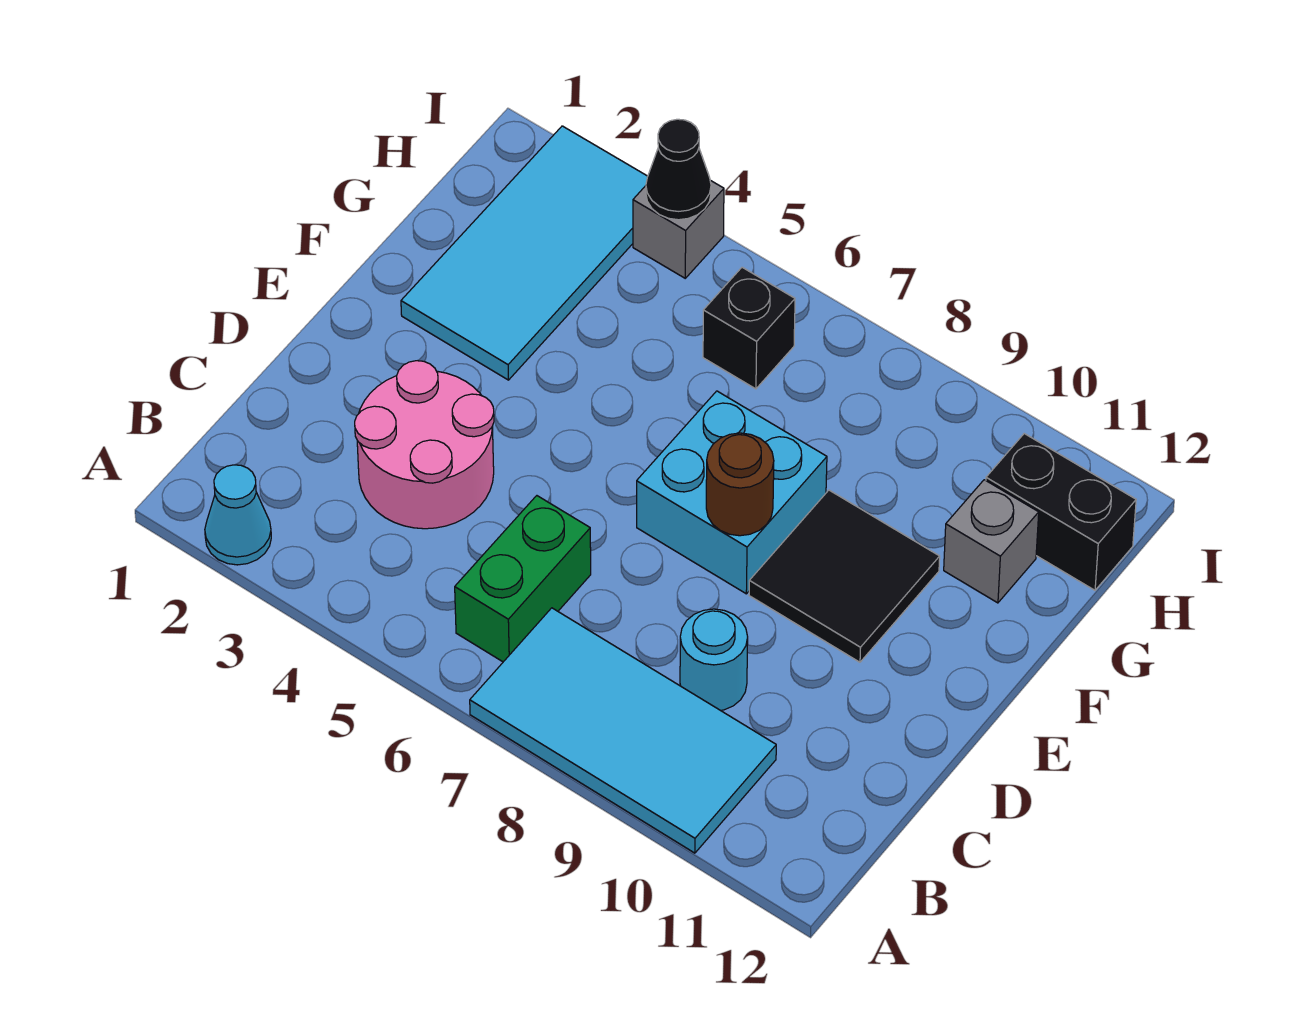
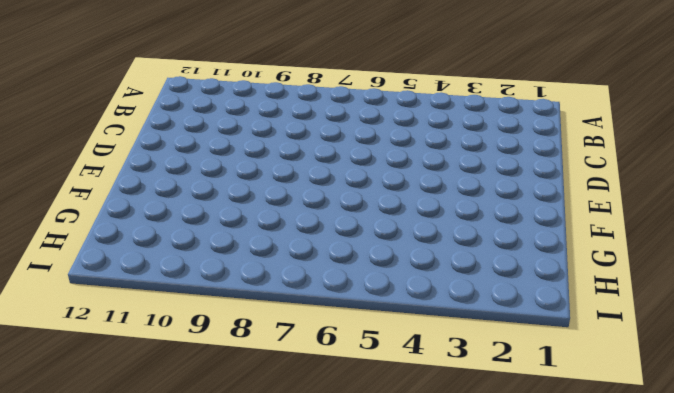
none -> cyan cone A2 level 1
none -> cyan tile A7:B10 level 1
none -> green brick B6:C6 level 1

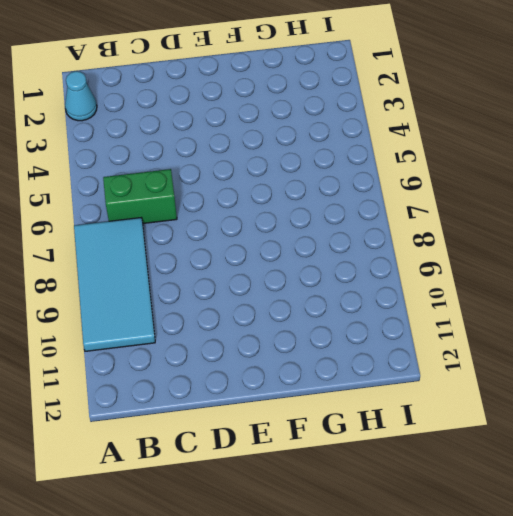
none -> pink round brick C3:D4 level 1
none -> cyan round brick C9 level 1
none -> cyan brick E7:F8 level 1

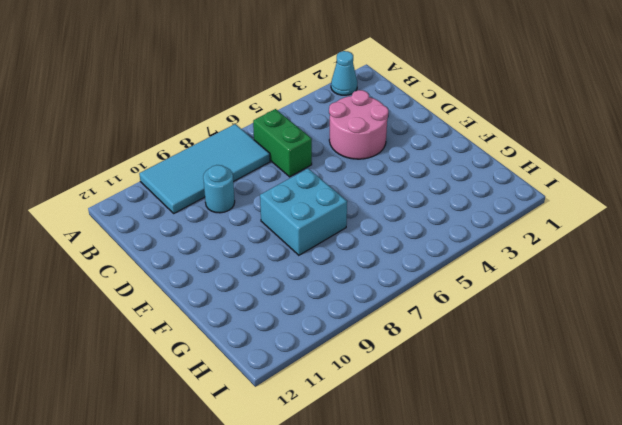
none -> black tile E9:F10 level 1
none -> cyan tile F2:I3 level 1
none -> grey brick G11 level 1

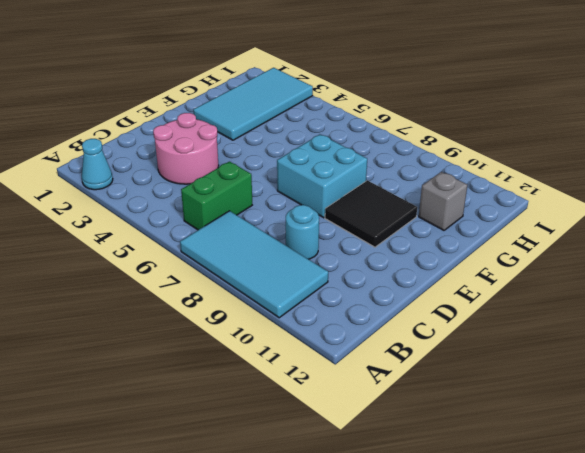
none -> black brick H6 level 1
none -> black brick H11:H12 level 1
none -> grey brick I4 level 1

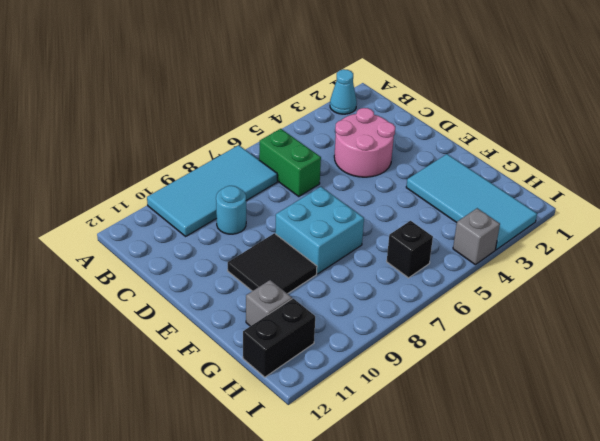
none -> brown round brick E8 level 2
none -> black cone I4 level 2

